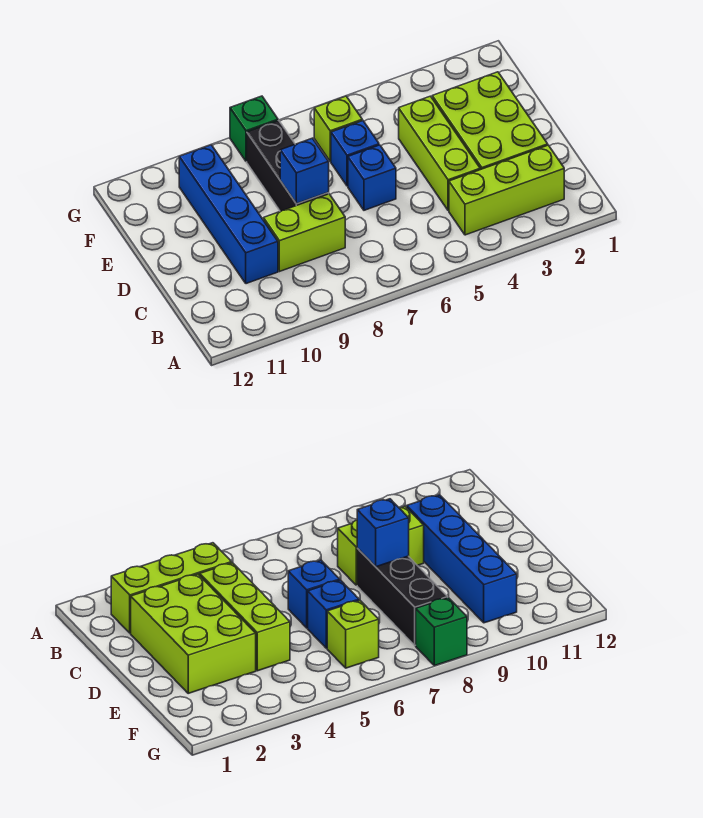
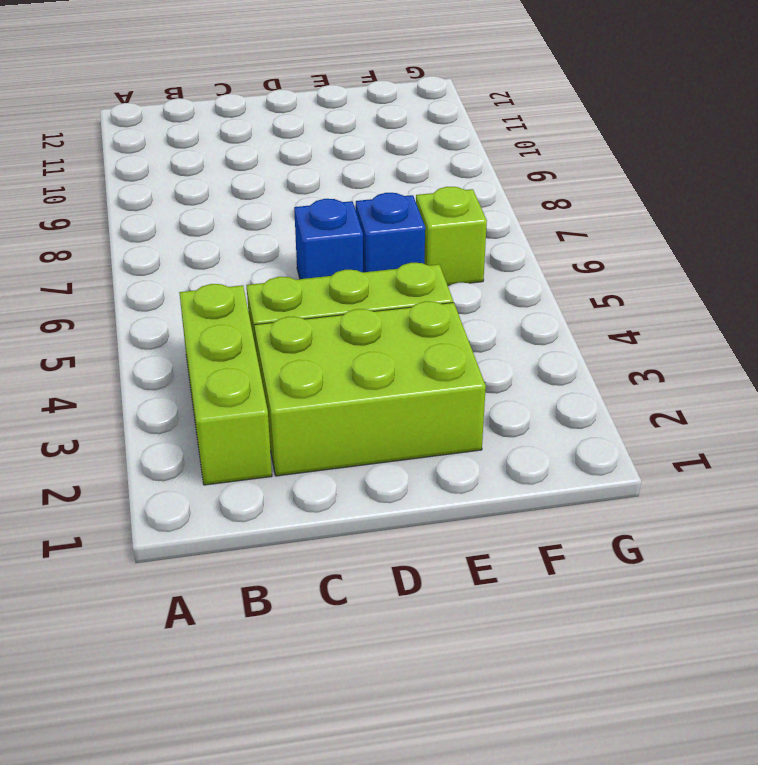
none -> lime brick C8:C9 level 1
none -> blue brick C10:F10 level 1

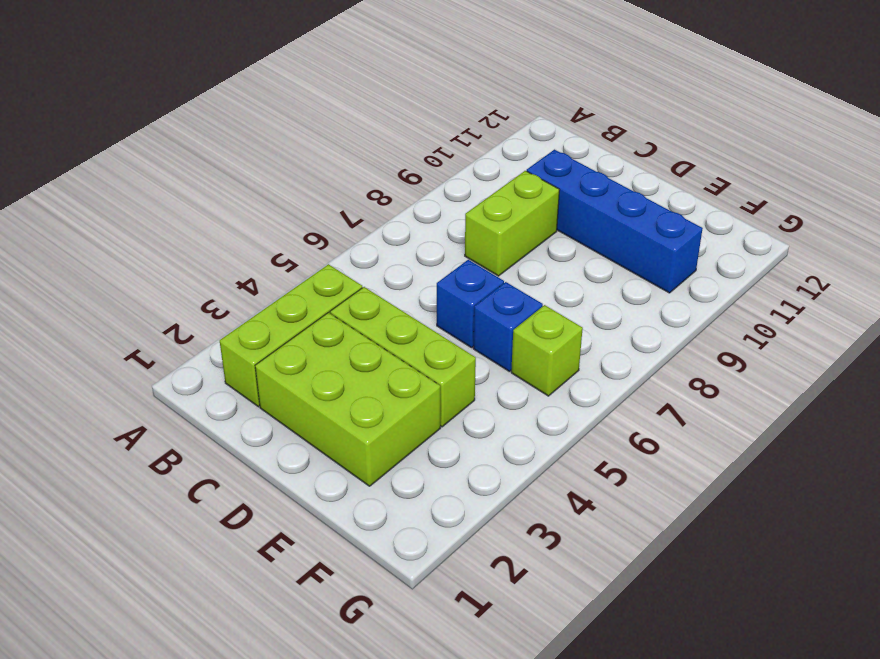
none -> black brick D8:F8 level 1
none -> green brick G8 level 1

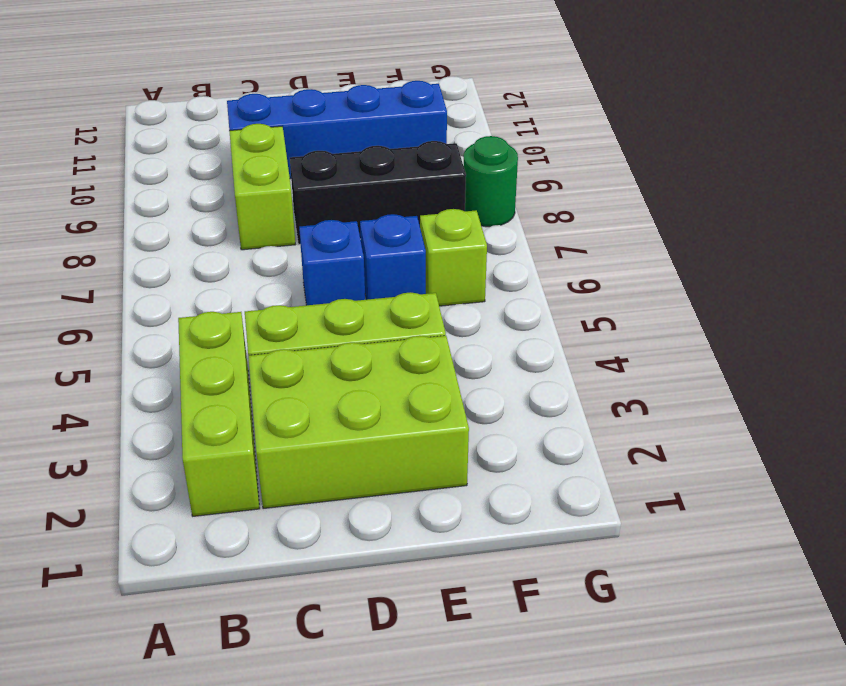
green round brick G8 level 1 -> green brick G8 level 1
none -> blue brick D8 level 2

